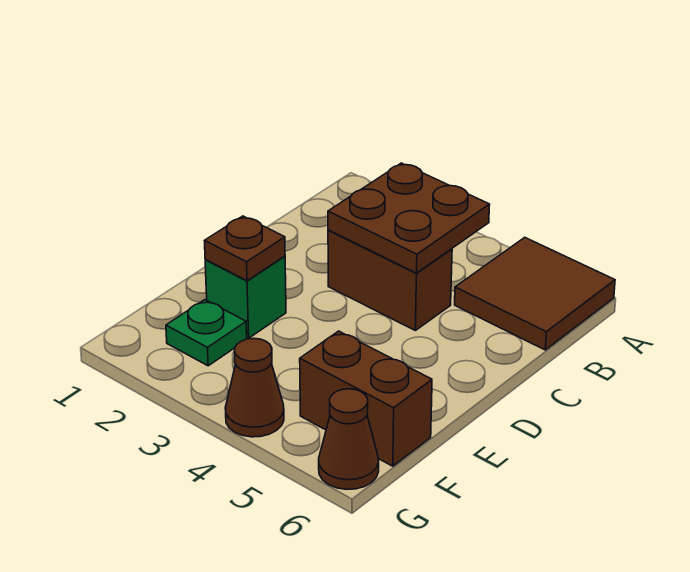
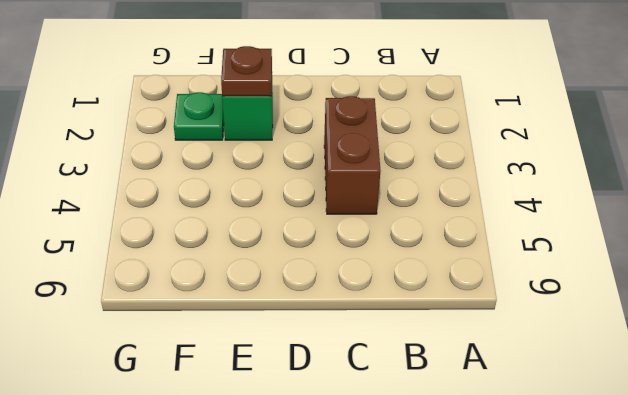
none -> brown tile A5:B6 level 1
none -> brown brick F5:F6 level 1

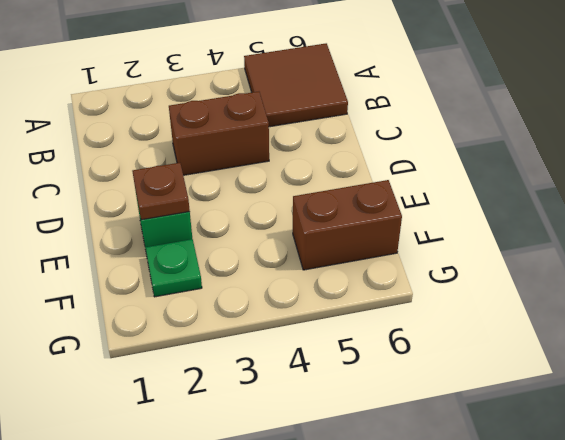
none -> brown cone G4 level 1
none -> brown cone G6 level 1

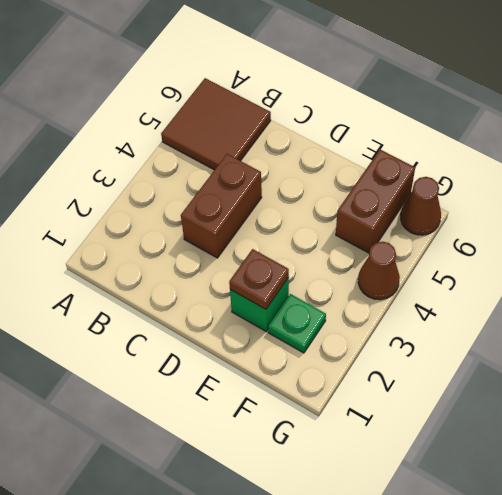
none -> brown plate B3:C4 level 2

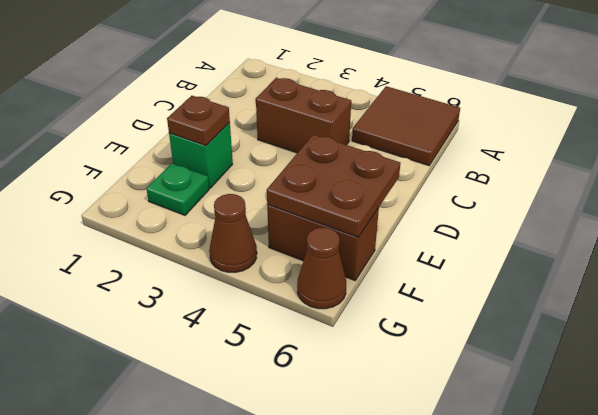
brown plate E5:F6 level 2 -> brown plate B3:C4 level 2

